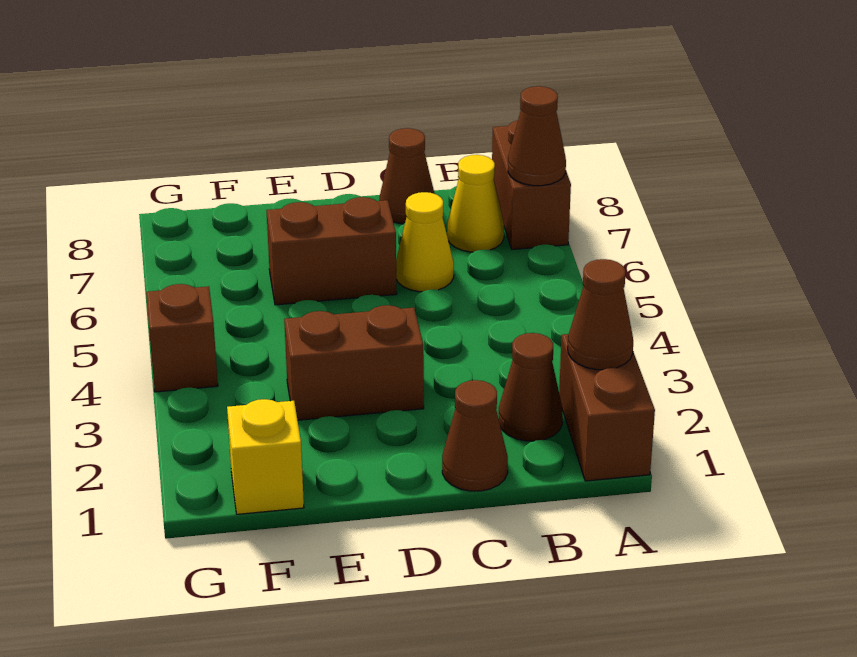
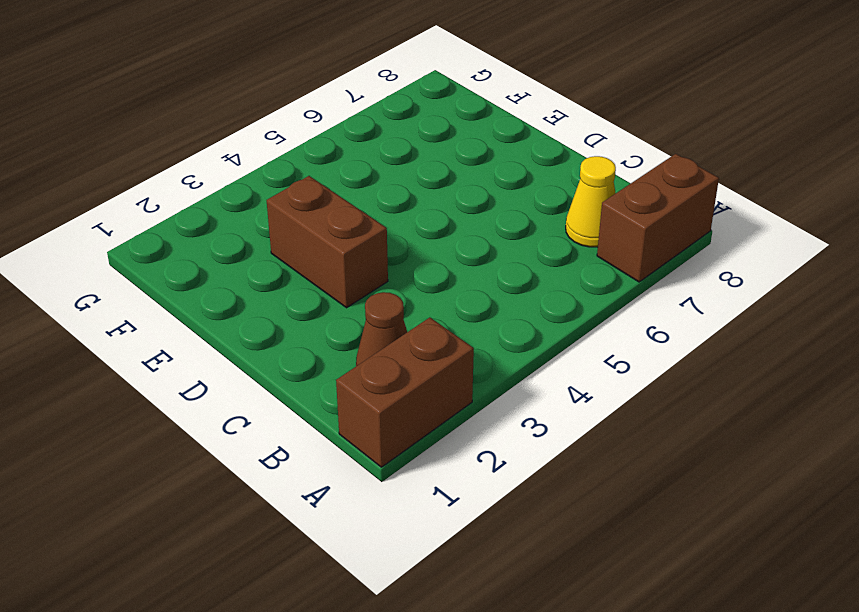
none -> brown cone C1 level 1
none -> yellow cone C6 level 1
none -> brown cone C8 level 1

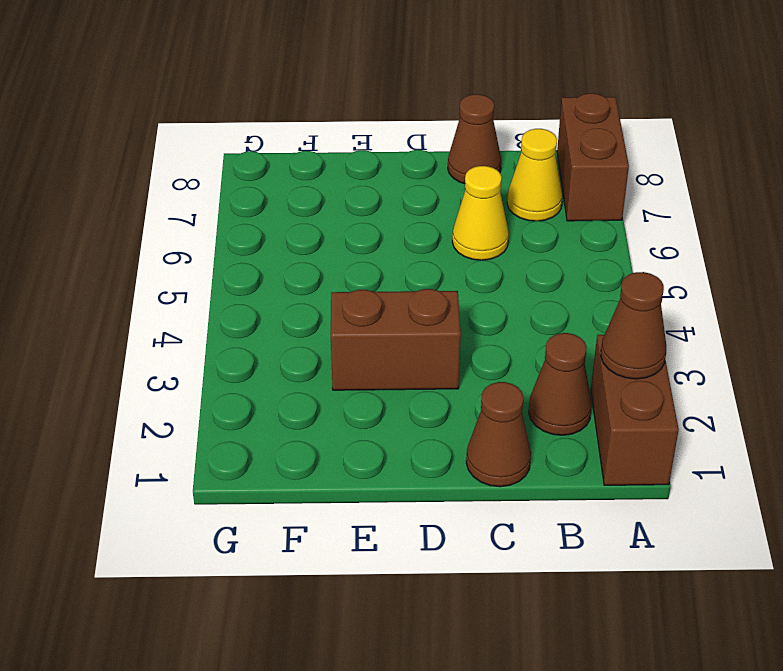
none -> brown brick D6:E6 level 1
none -> yellow brick F1 level 1
none -> brown brick G4 level 1

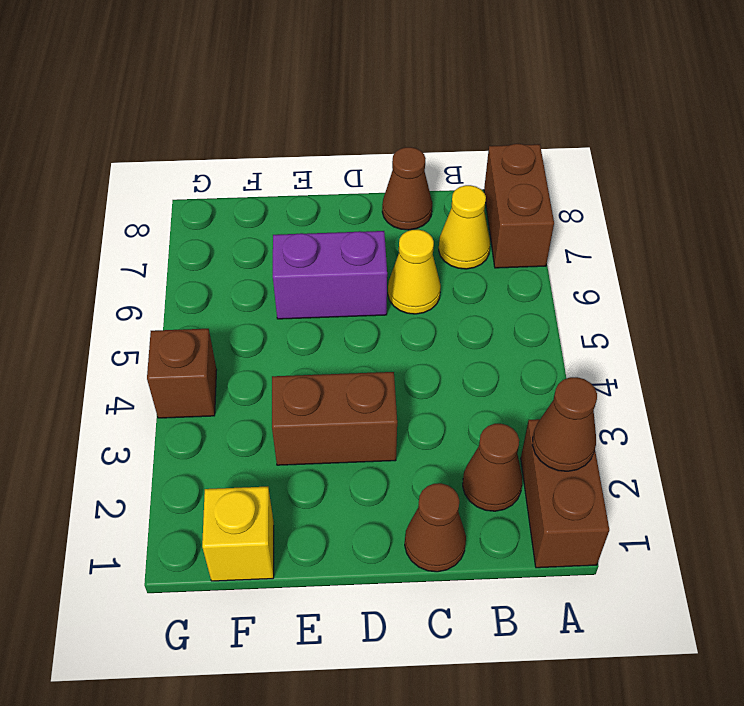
purple brick D6:E6 level 1 -> brown brick D6:E6 level 1
none -> brown cone A7 level 2

